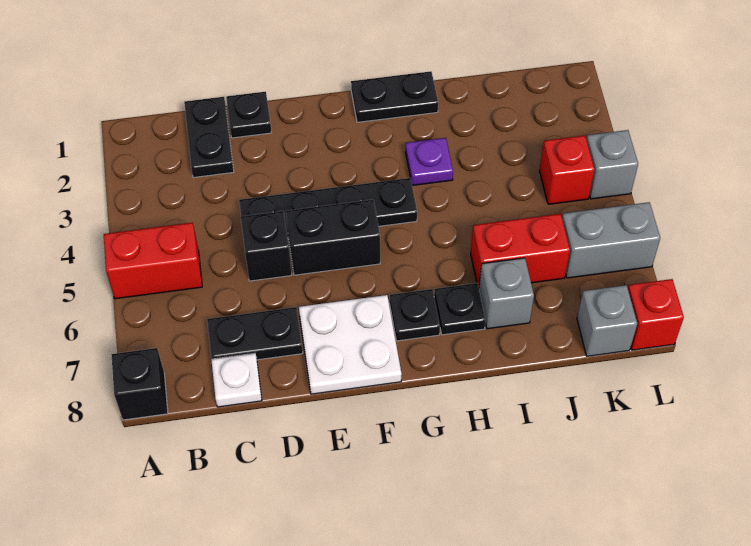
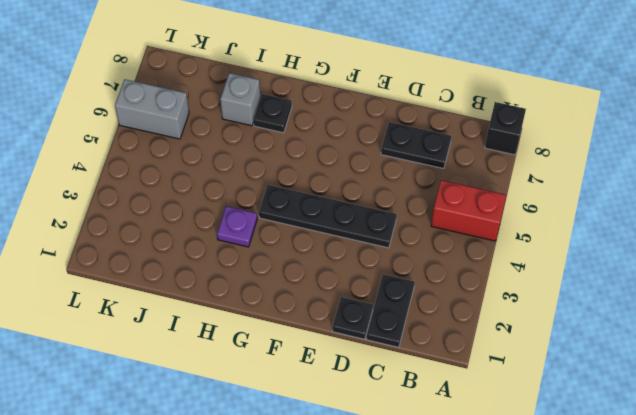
none -> white plate C8 level 1
none -> black brick D5 level 1
none -> black brick E5:F5 level 1

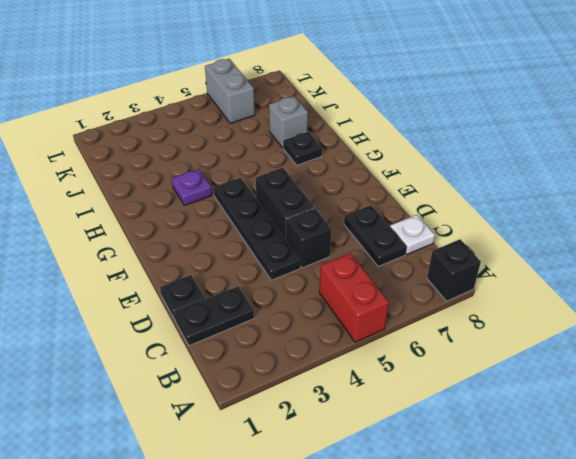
none -> white plate E7:F8 level 1
none -> black plate G1:H1 level 1
none -> black plate G7 level 1

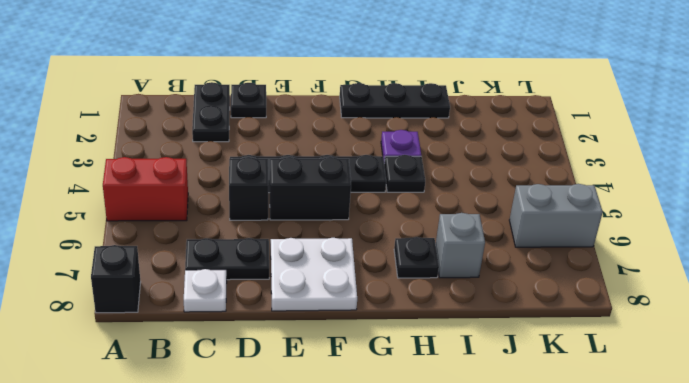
black plate G1:I1 level 1 -> black plate G1:H1 level 1
black plate H4 level 1 -> black plate G7 level 1
none -> red brick I6:J6 level 1
none -> red brick K4 level 1
none -> grey brick K8 level 1

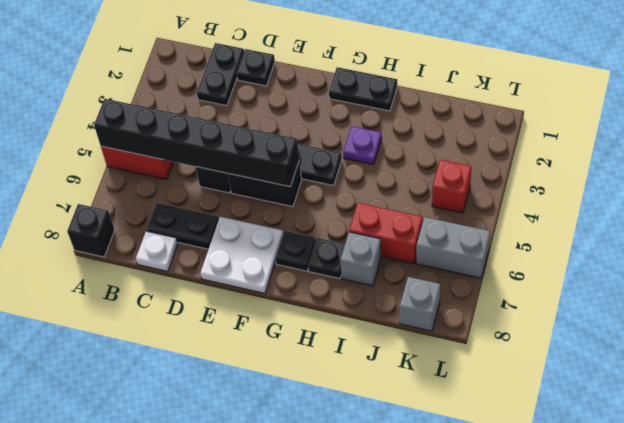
black brick A5:F5 level 2 -> none
none -> grey brick L4 level 1
none -> red brick L8 level 1

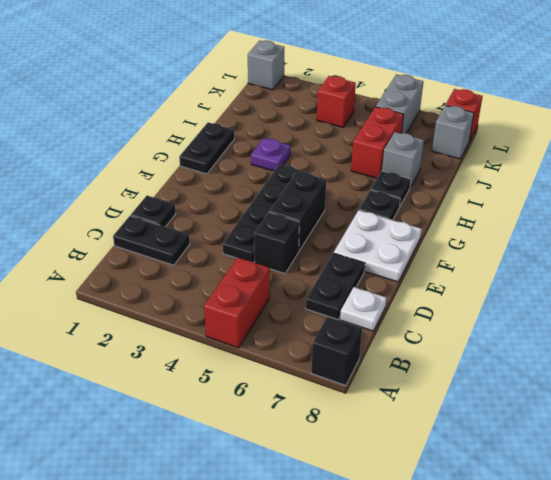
grey brick L1 level 1 -> grey brick L4 level 1

